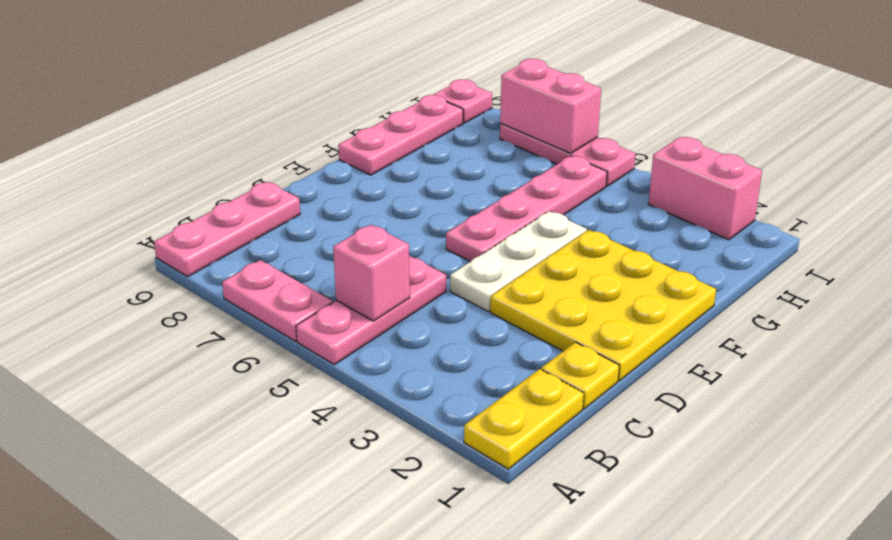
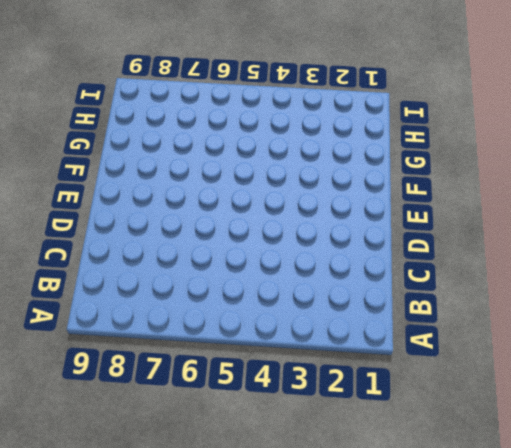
none -> yellow plate A1:B1 level 1
none -> pink plate A5:C5 level 1
none -> pink plate A6:A7 level 1

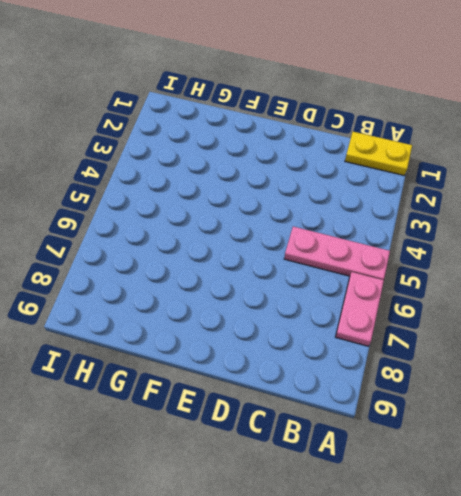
none -> pink plate A9:C9 level 1
none -> yellow plate C1 level 1
none -> yellow plate D1:F3 level 1

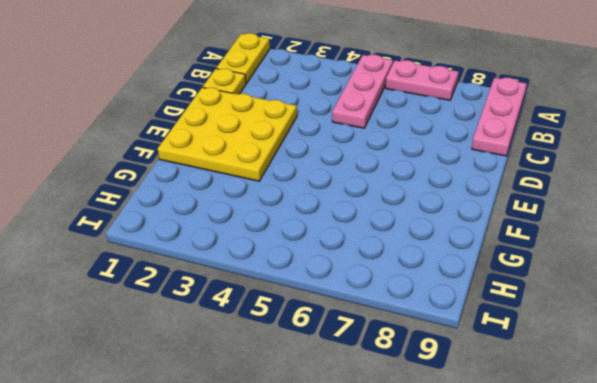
none -> white plate D4:F4 level 1
none -> pink plate E5:H5 level 1
none -> pink plate F9:H9 level 1

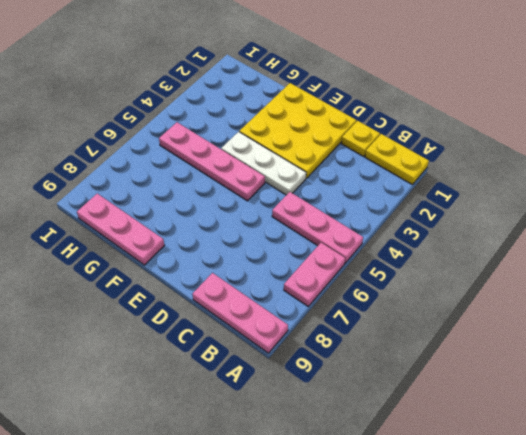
none -> pink brick I2:I3 level 1
none -> pink plate I5:I7 level 1
none -> pink plate I9 level 1

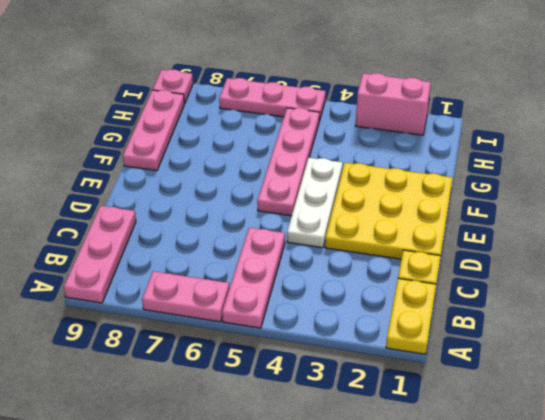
none -> pink brick B5 level 2
none -> pink brick I6:I7 level 2

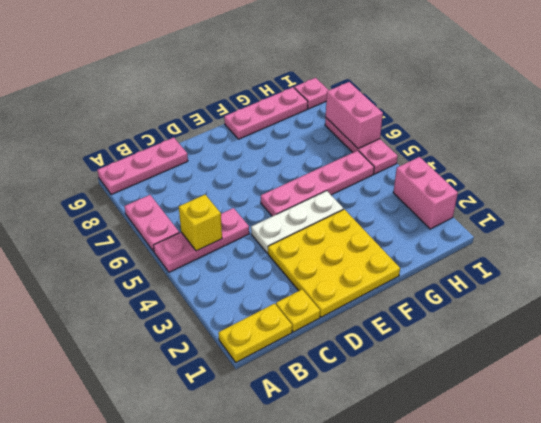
yellow brick B5 level 2 -> pink brick B5 level 2

